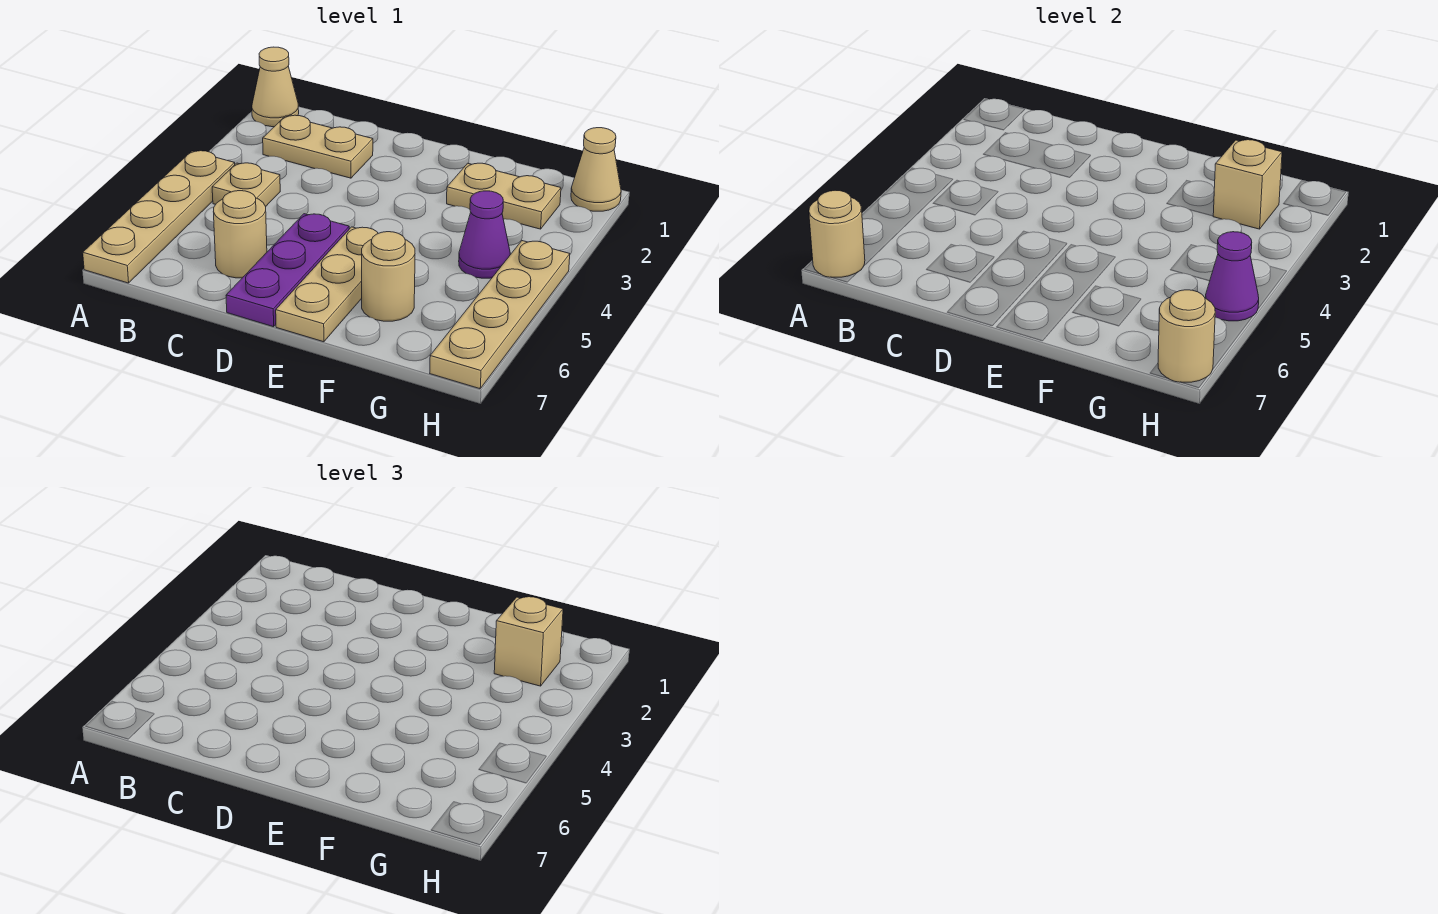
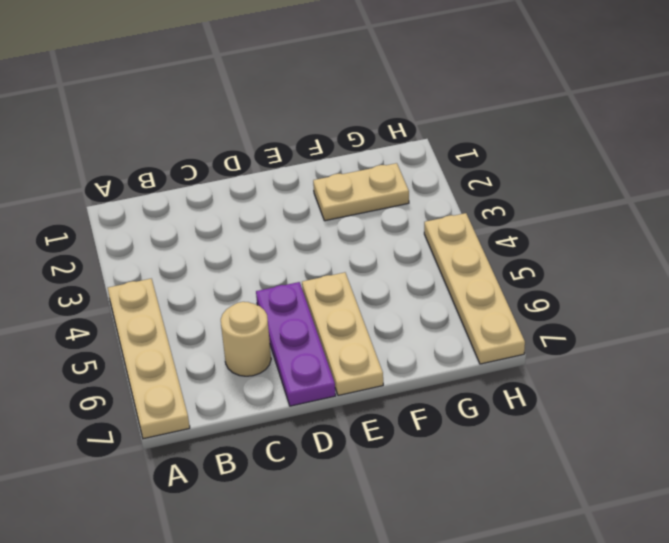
none -> tan cone A1 level 1
none -> tan plate B2:C2 level 1
none -> tan plate B4 level 1

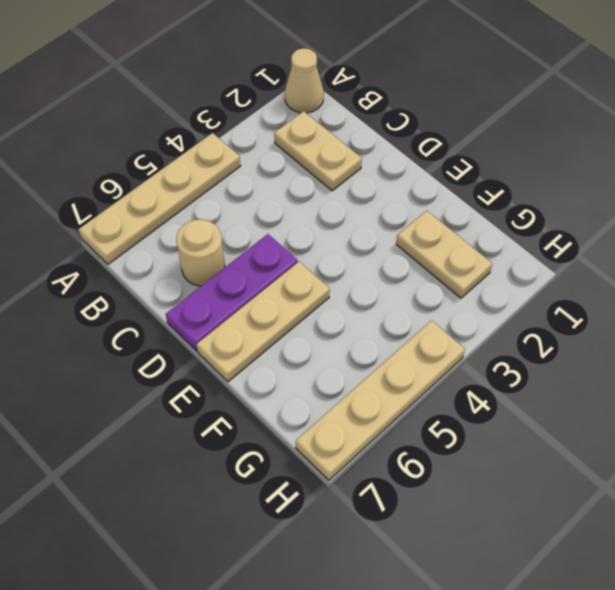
none -> tan plate B4 level 1
none -> tan round brick F6 level 1
none -> purple cone G4 level 1

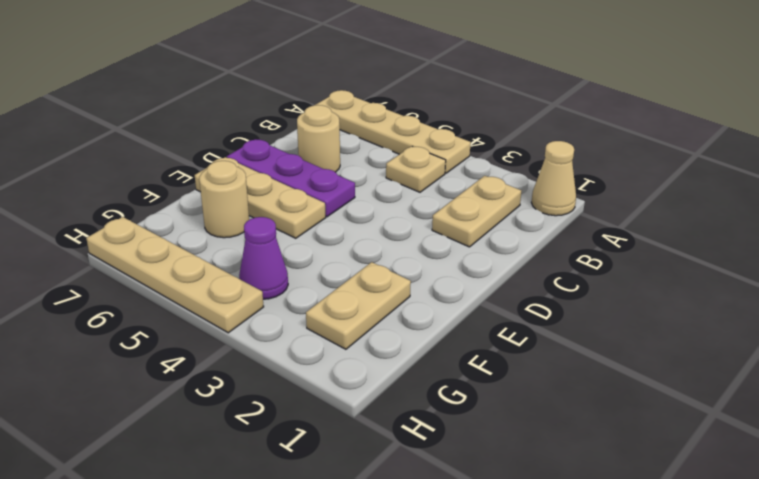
none -> tan cone H1 level 1
none -> tan round brick A7 level 2
none -> tan brick G2 level 2

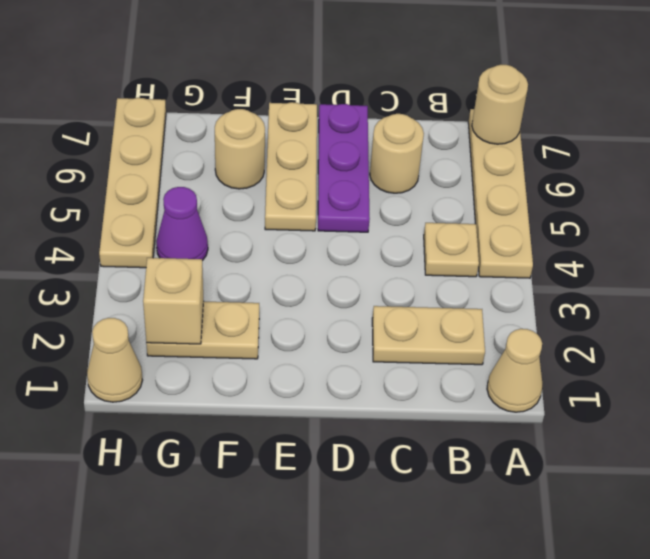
none -> purple cone H5 level 2
none -> tan round brick H7 level 2
none -> tan brick G2 level 3

